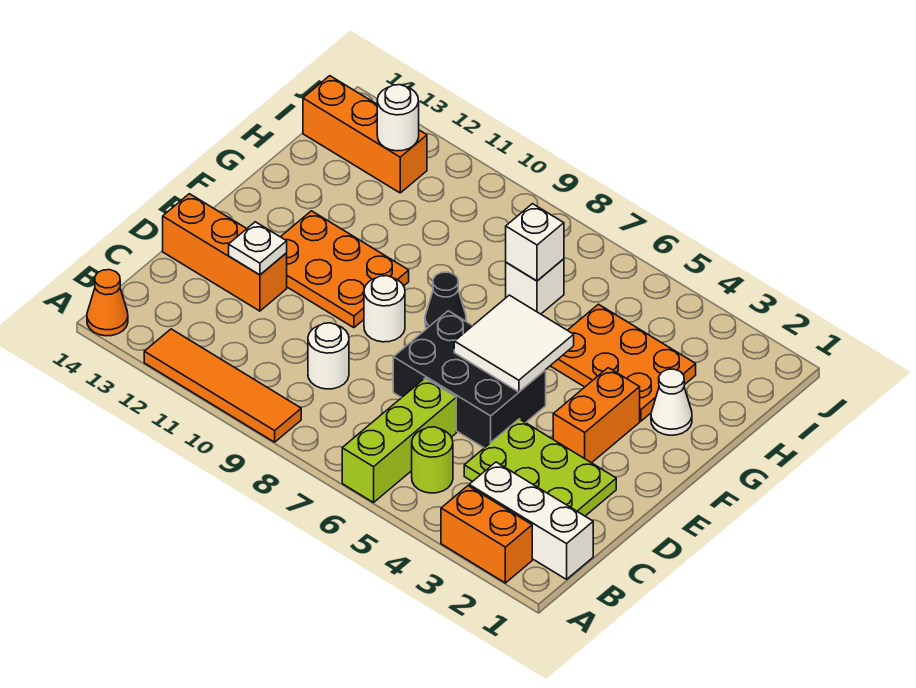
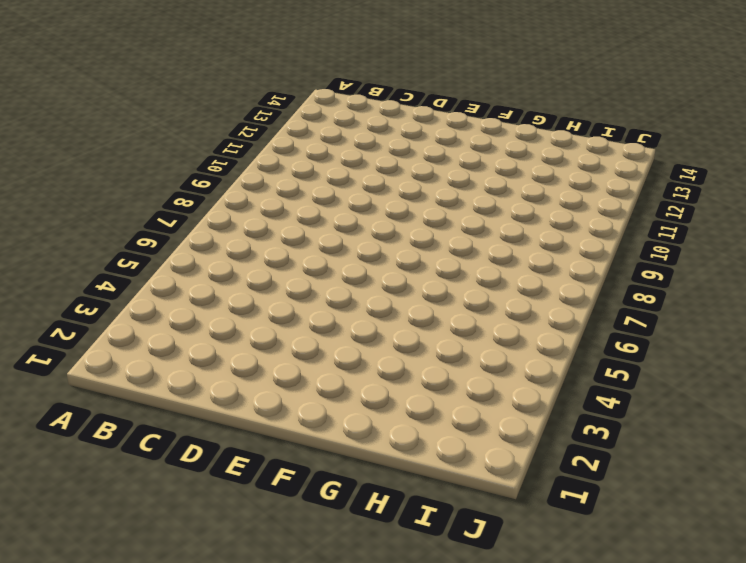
none -> orange brick A2:A3 level 1
none -> lime brick A6:C6 level 1
none -> orange tile A9:A12 level 1

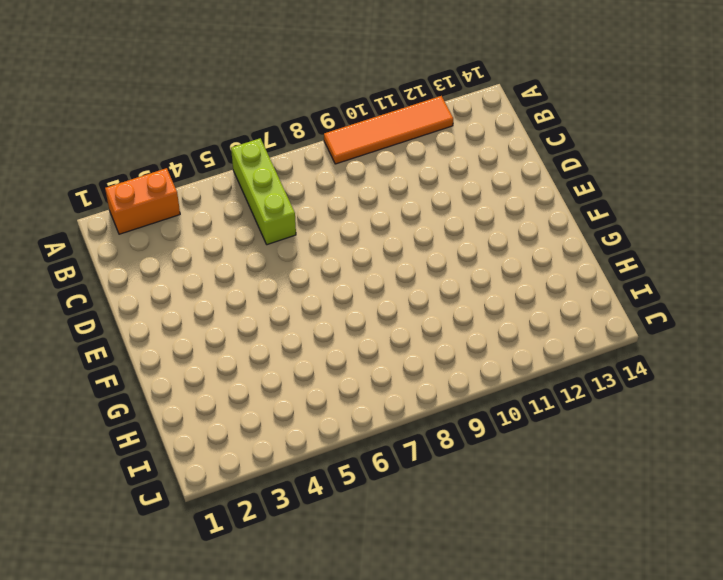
none -> orange cone A14 level 1
none -> white brick B1:B3 level 1
none -> lime round brick B5 level 1

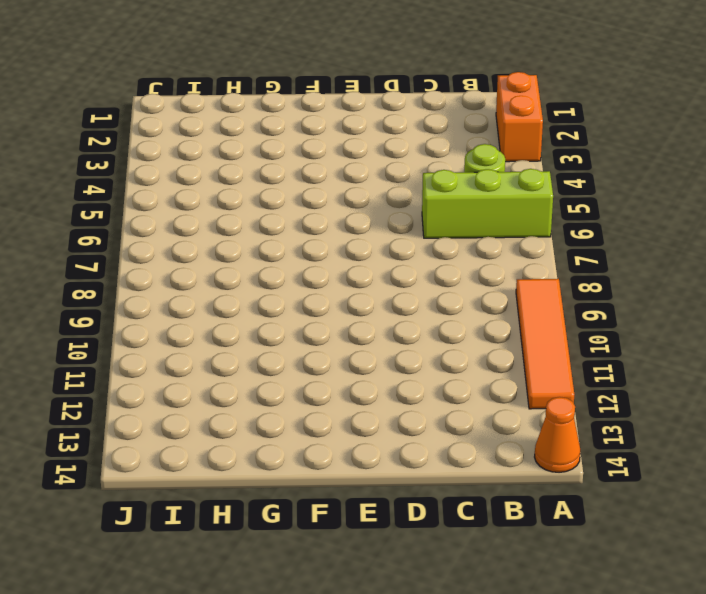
none -> white brick B1:B3 level 1
none -> lime plate C2:D4 level 1
none -> white round brick C9 level 1

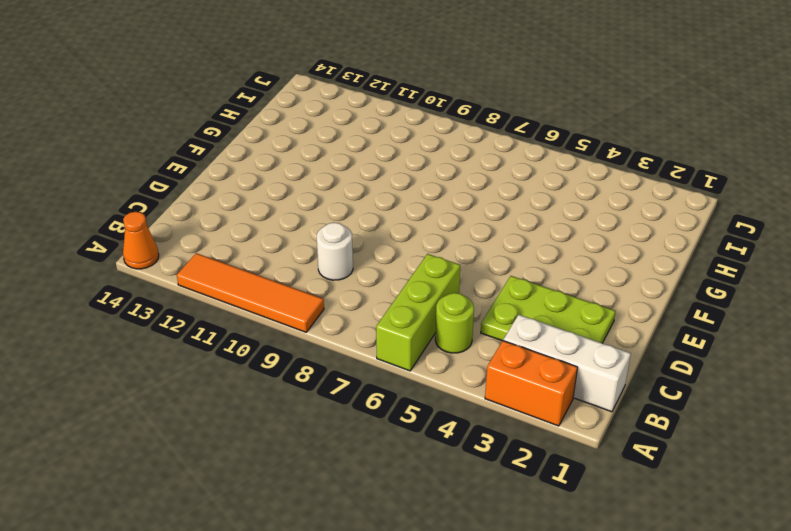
none -> black brick D5:E7 level 1
none -> orange brick D12:D14 level 1
none -> orange brick E3:F3 level 1

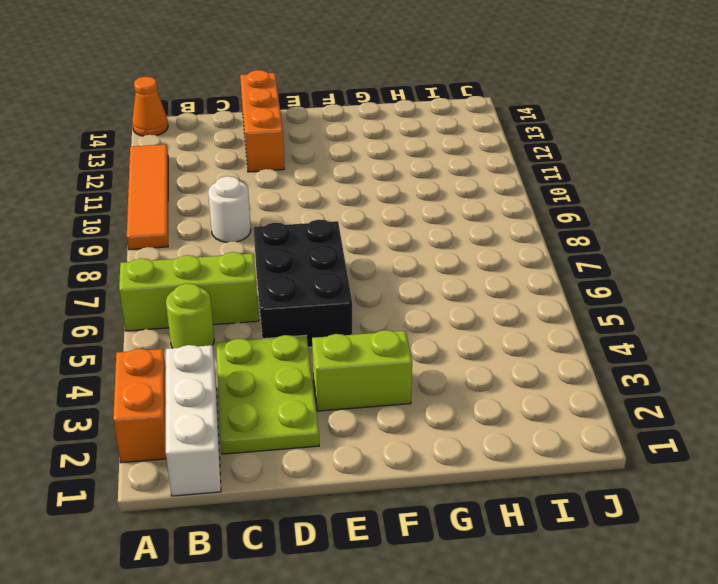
lime brick E3:F3 level 1 -> orange brick E3:F3 level 1
none -> white round brick E9 level 1
none -> orange plate E10:F12 level 1
none -> black cone F8 level 1

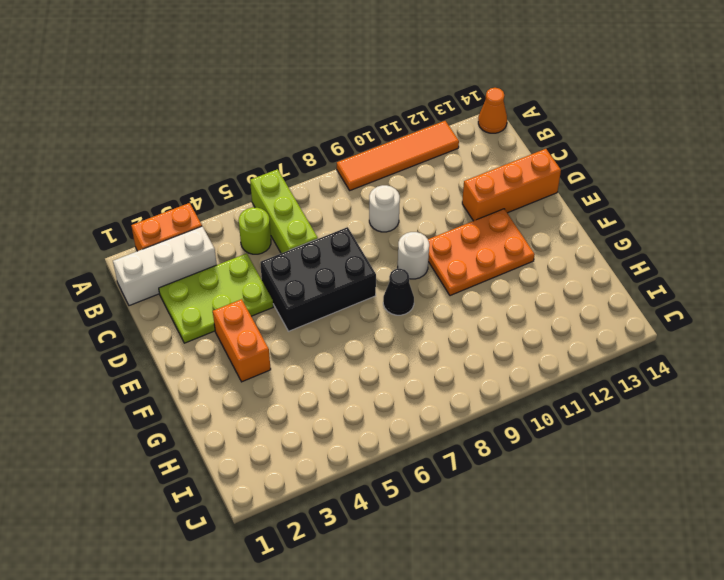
none -> white cone G2 level 1
none -> orange plate G3:H5 level 1
none -> white brick H7 level 1

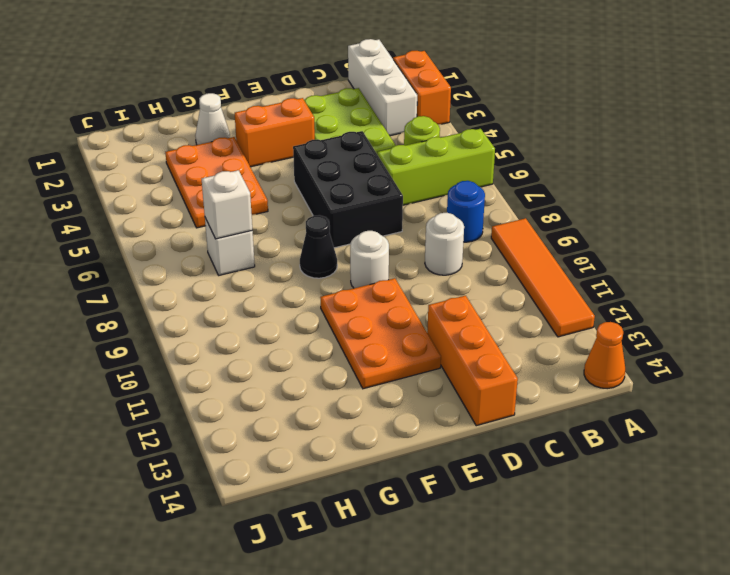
blue round brick B8 level 1 -> none
none -> orange brick I12:I14 level 1
none -> white plate D12 level 2
none -> white tile E5:F6 level 2

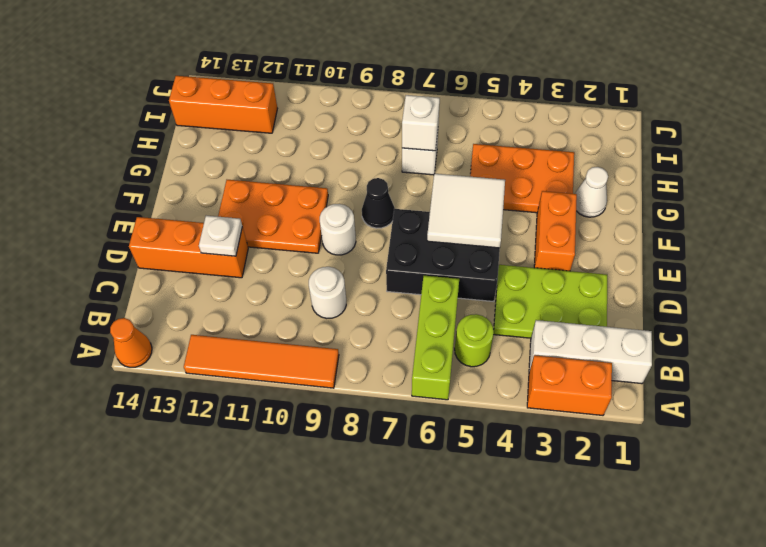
none -> white round brick I12 level 2

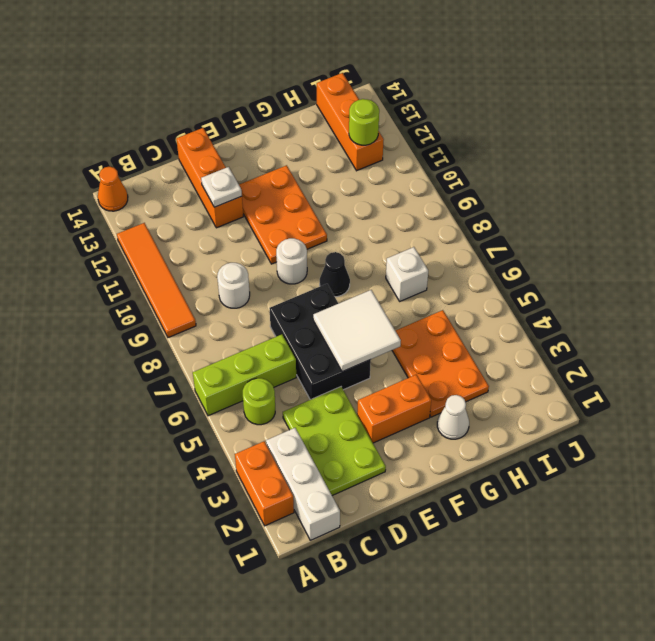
lime round brick I12 level 2 -> white round brick I12 level 2
none -> white brick H7 level 2

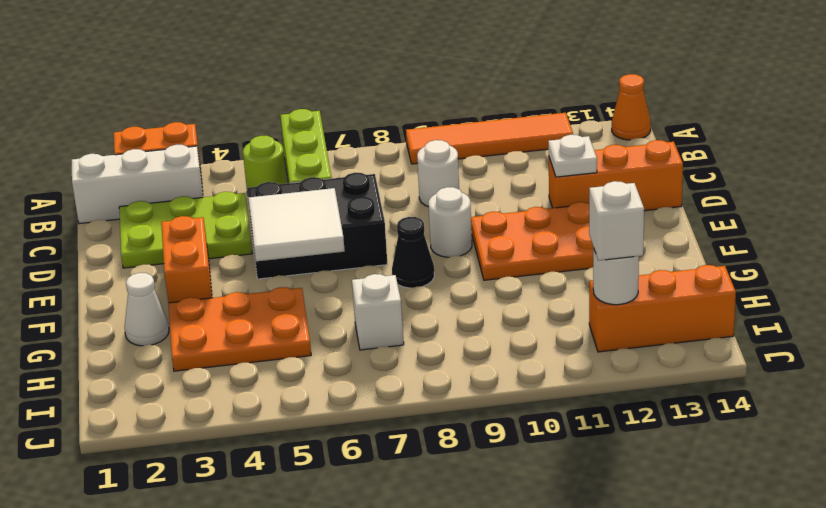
white brick I12 level 3 -> white brick H7 level 2

